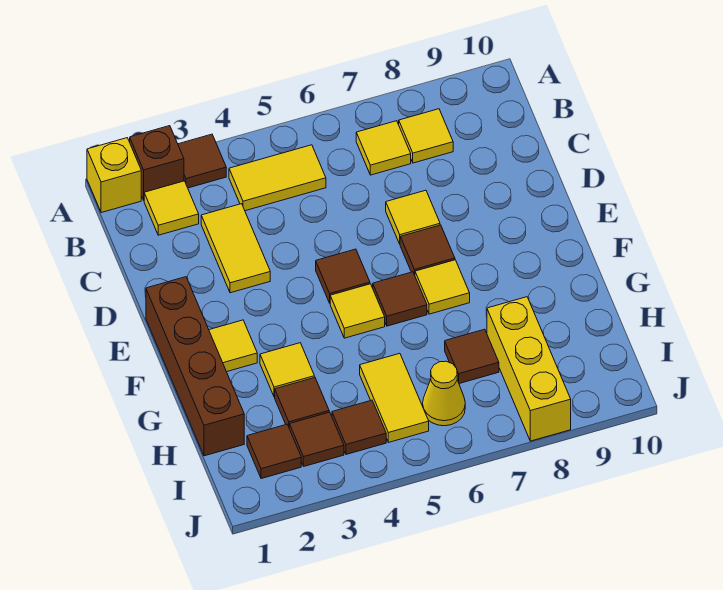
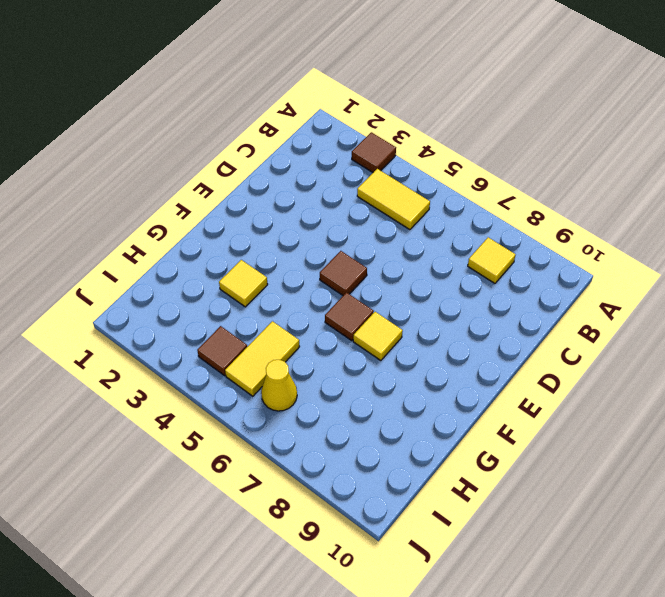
none -> yellow brick A1 level 1
none -> brown brick A2 level 1
none -> yellow tile B2 level 1

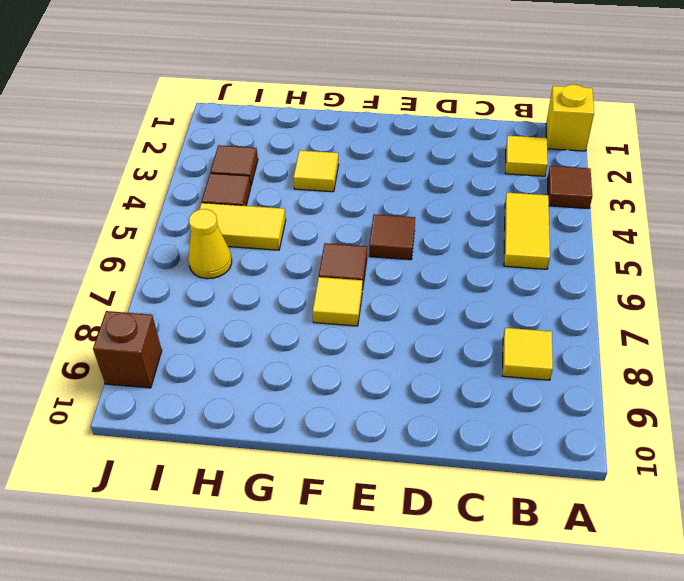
brown brick J9 level 1 -> brown brick A2 level 1
none -> yellow tile B7 level 1
none -> yellow tile C3:D3 level 1
none -> yellow tile D7 level 1

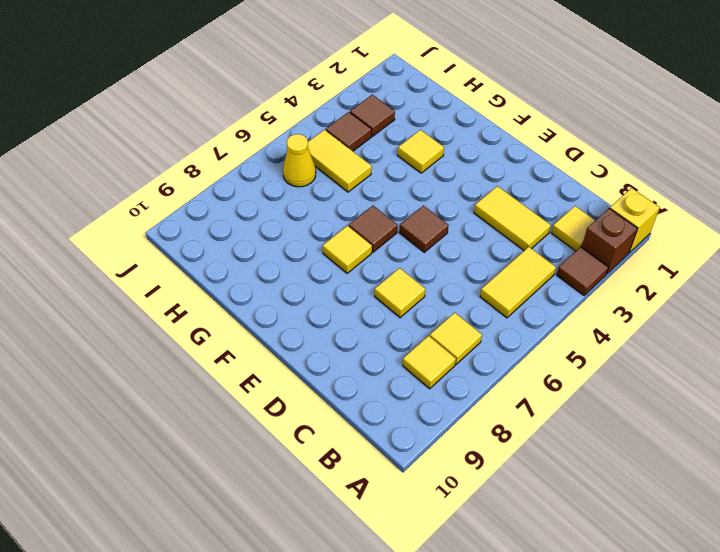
none -> brown brick E1:H1 level 1
none -> brown tile E7 level 1
none -> yellow tile F2 level 1

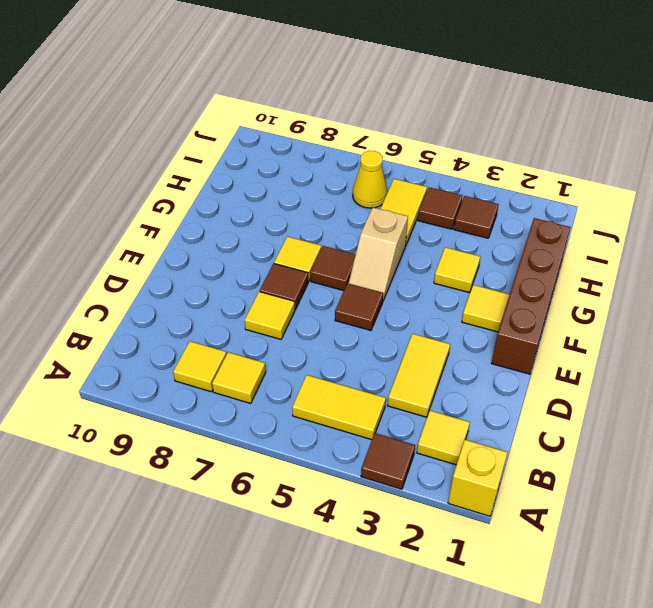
tan slope F5:G5 level 1 top G -> yellow tile F5 level 1
none -> brown brick A2 level 1
none -> brown tile H3 level 1
none -> brown tile H7 level 1

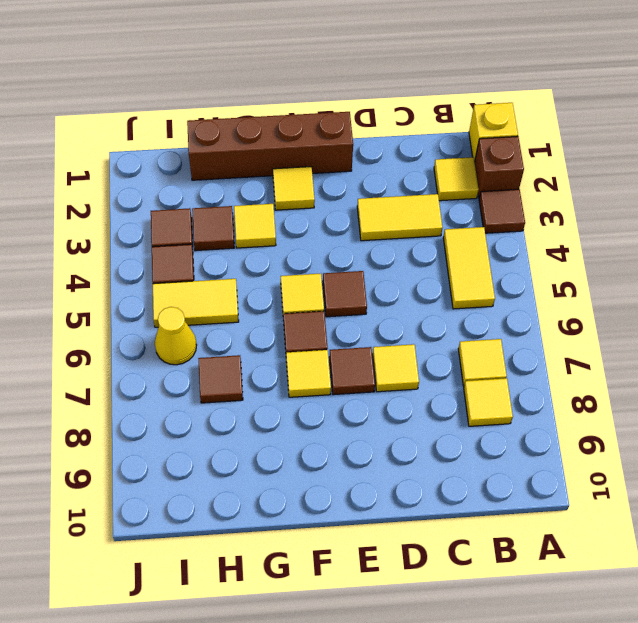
none -> yellow brick H8:J8 level 1
none -> brown tile I2 level 1

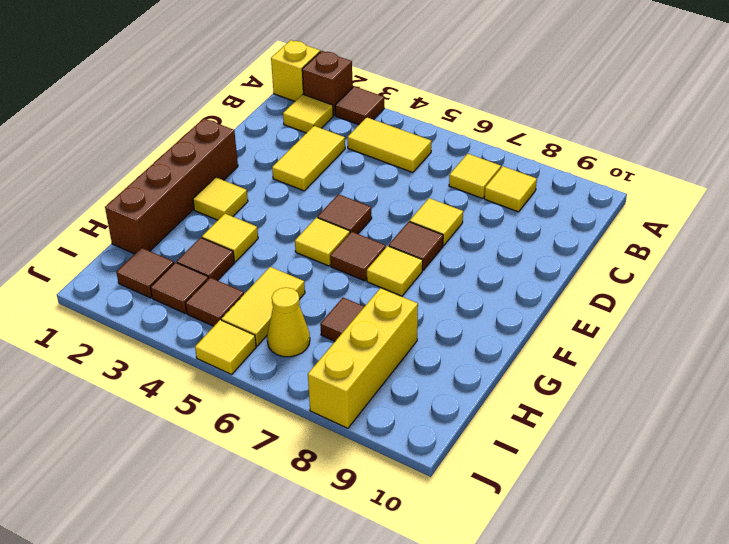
yellow tile J5 level 1 -> none

